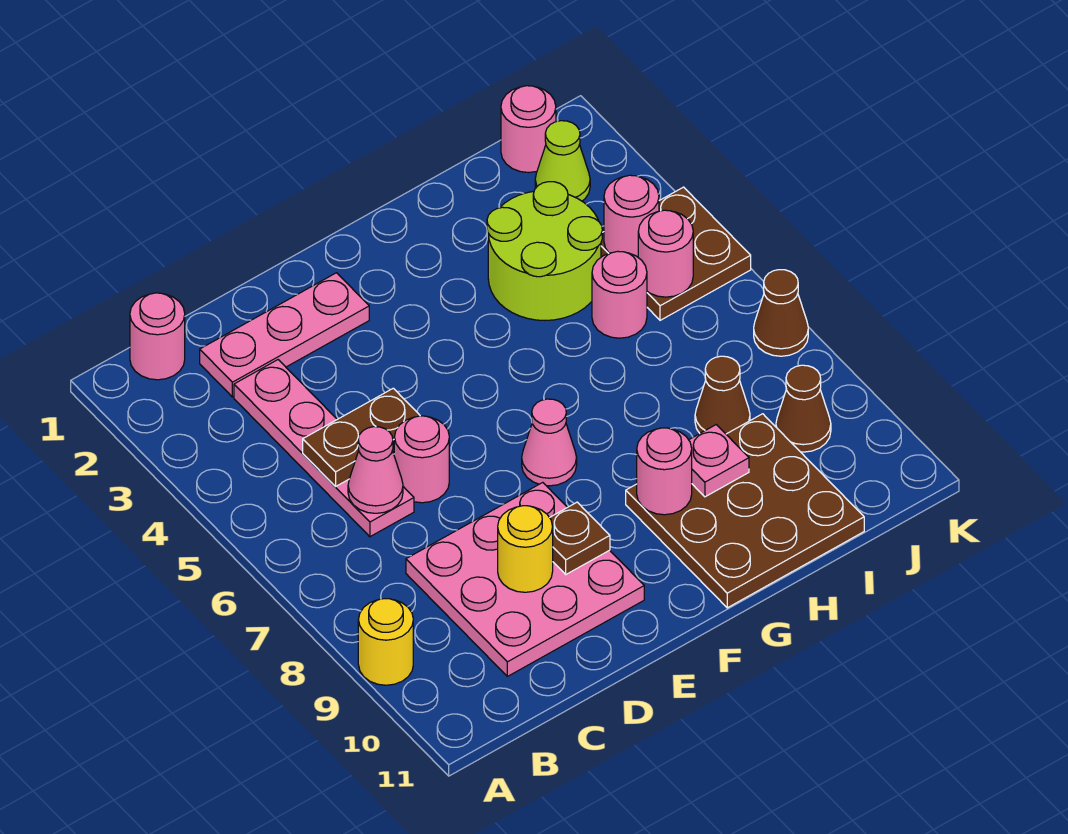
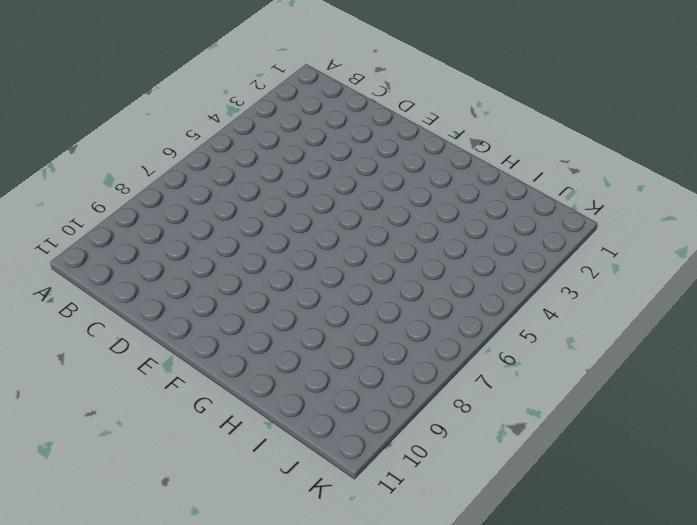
none -> yellow round brick A9 level 1
none -> pink round brick B1 level 1
none -> pink plate C2:E2 level 1

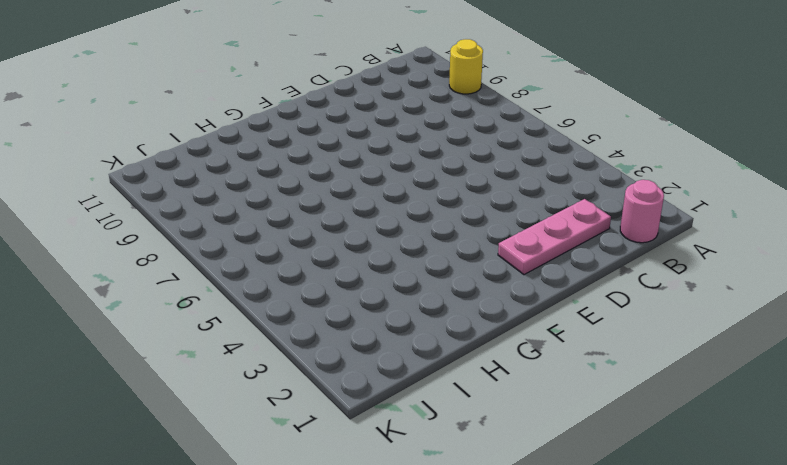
none -> pink plate C3:C6 level 1
none -> pink plate C8:E10 level 1
none -> pink round brick D6 level 1

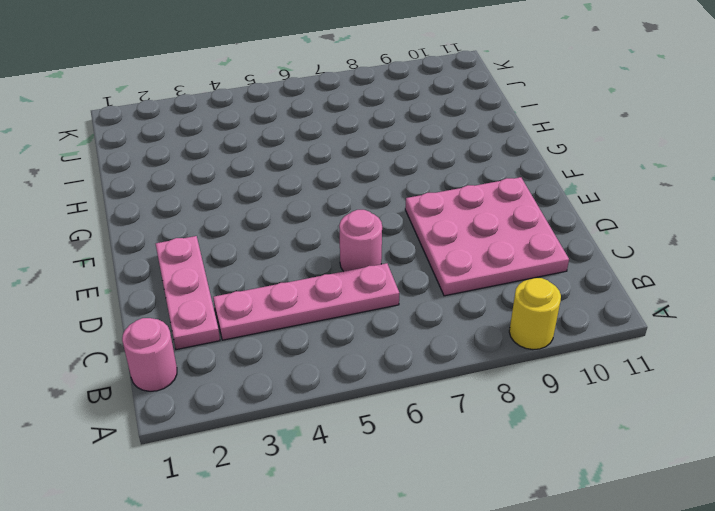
none -> pink cone F7 level 1
none -> brown plate G9:I11 level 1
none -> lime round brick H3:I4 level 1

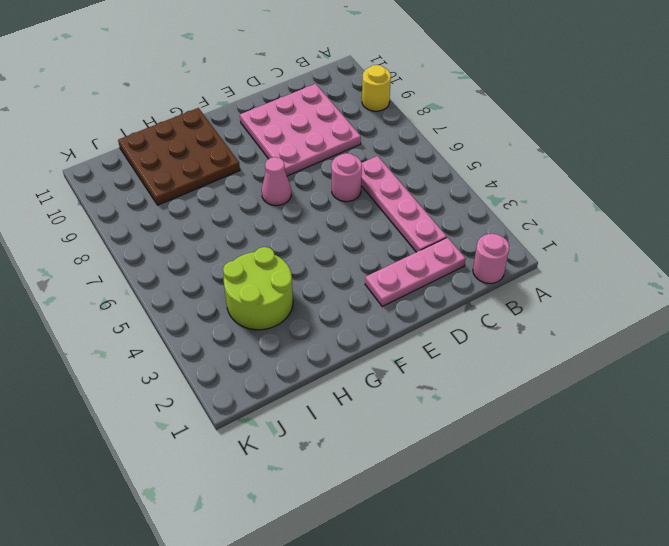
none -> pink round brick I5 level 1
none -> brown cone I8 level 1
none -> pink round brick J1 level 1

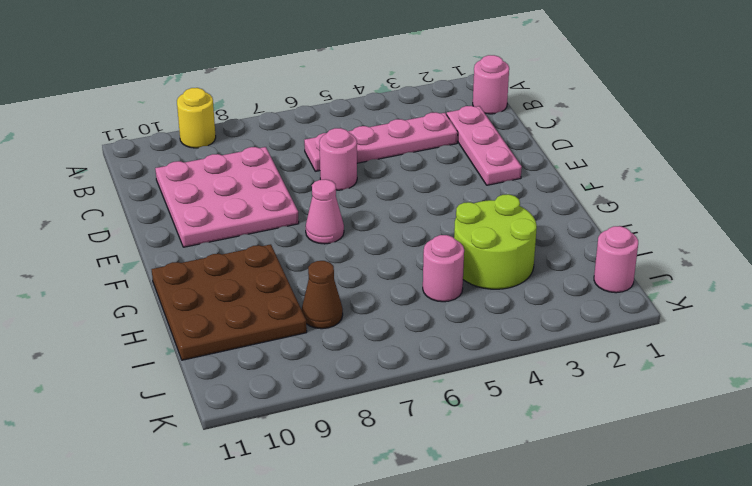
none -> lime cone J2 level 1
none -> brown plate J4:K5 level 1
none -> brown cone J9 level 1

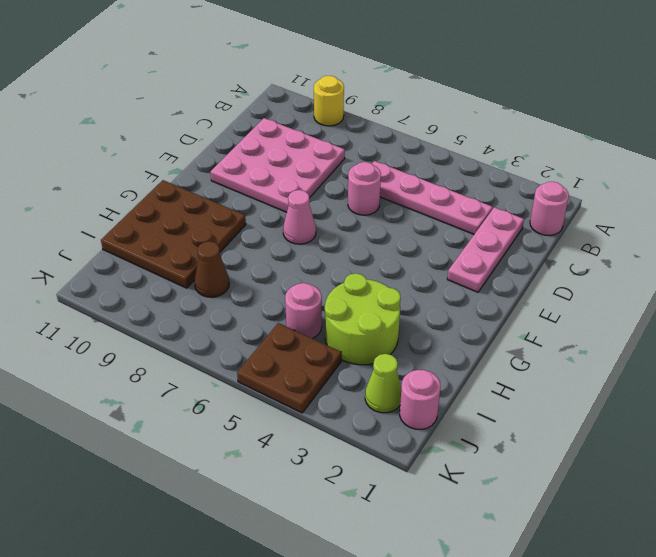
none -> brown cone J9 level 1
none -> brown cone K7 level 1
none -> brown plate C5:D5 level 2

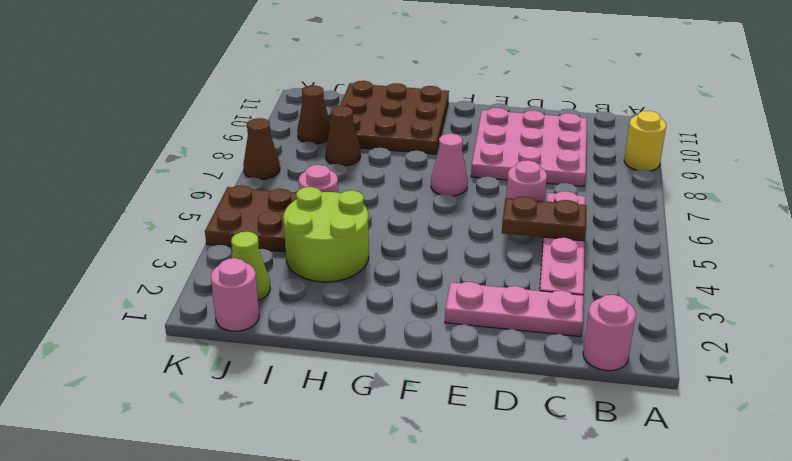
none -> pink cone C6 level 2
none -> yellow round brick D9 level 2
none -> brown plate E9 level 2

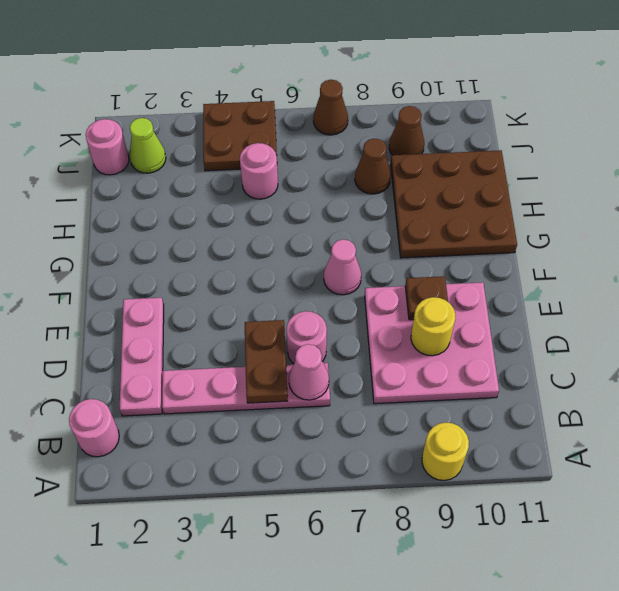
none -> lime round brick H3:I4 level 1
none -> pink round brick G9 level 2
none -> pink plate H9 level 2

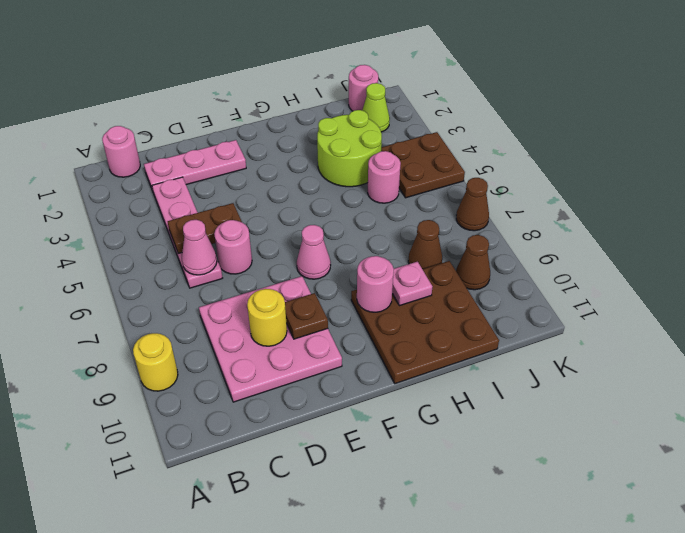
none -> pink round brick J4 level 2
none -> pink round brick J5 level 2

